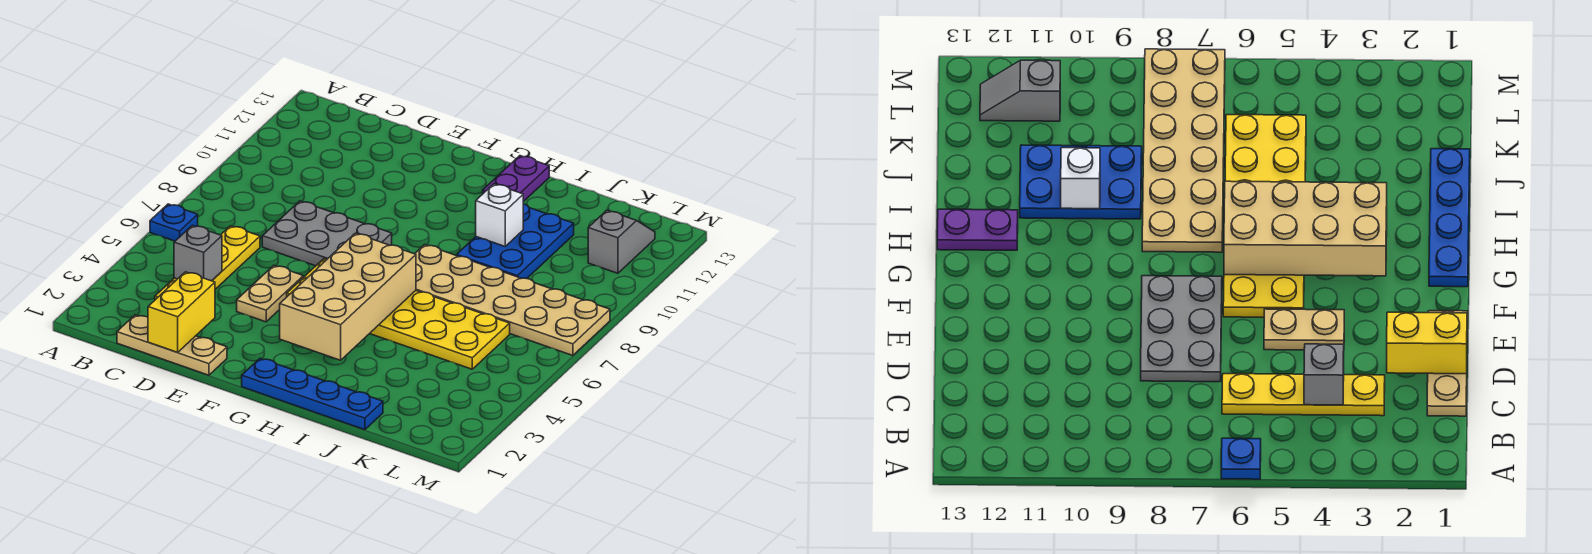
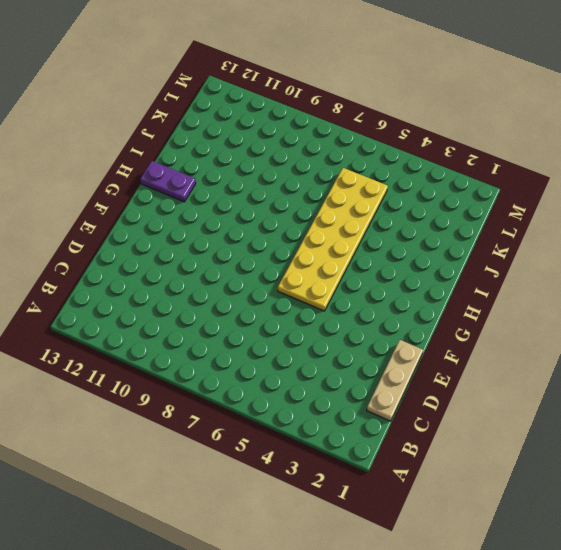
none -> blue plate A6 level 1
none -> yellow plate C3:C6 level 1
none -> grey plate D7:F8 level 1

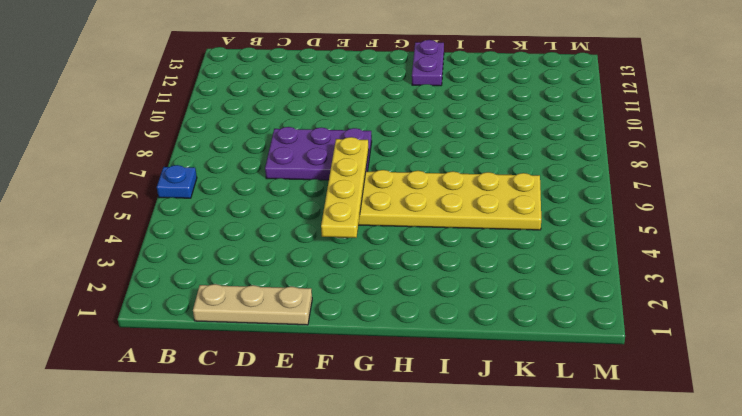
purple plate D7:F8 level 1 -> grey plate D7:F8 level 1
yellow plate F4:F7 level 2 -> yellow plate C3:C6 level 1
none -> tan plate E4:E5 level 1
none -> blue plate G1:J1 level 1
none -> tan plate H7:M8 level 1

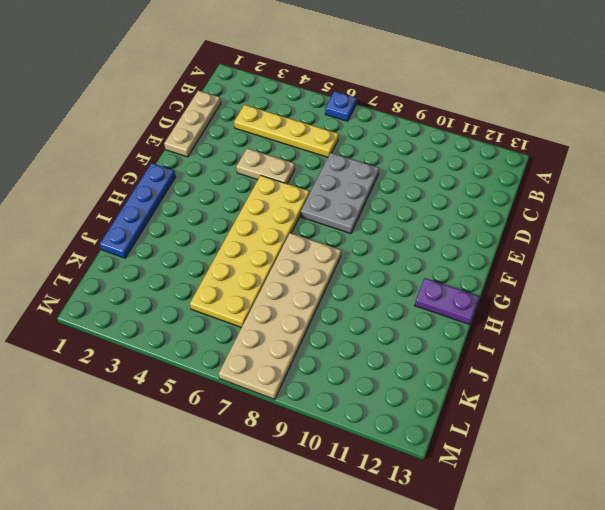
none -> blue plate I9:J11 level 1
none -> grey slope L11:L12 level 1 top 11
none -> grey brick C4 level 2

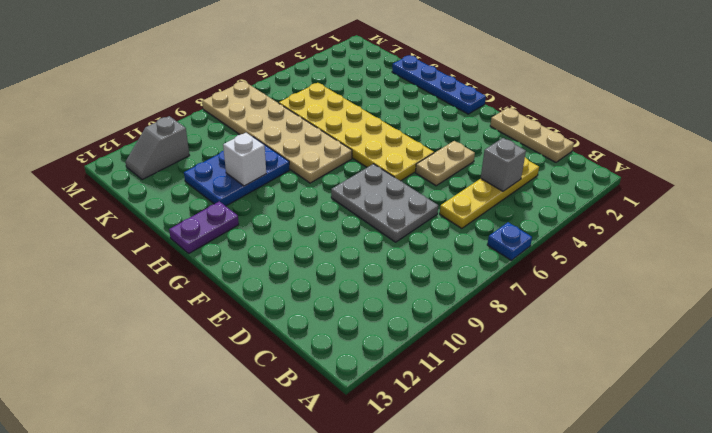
none -> yellow brick D1:D2 level 2
none -> tan brick G3:H6 level 2

